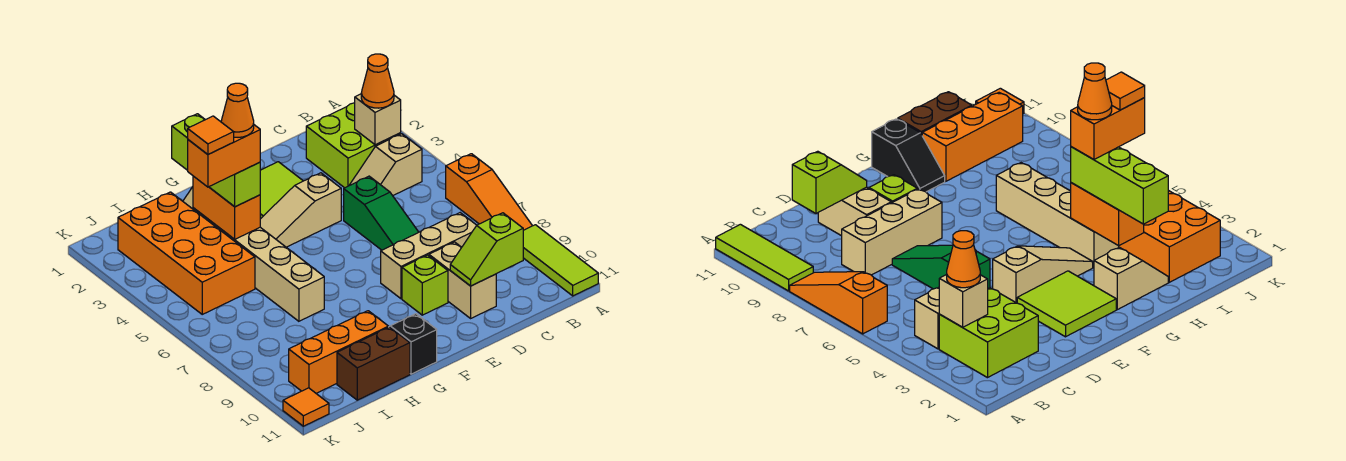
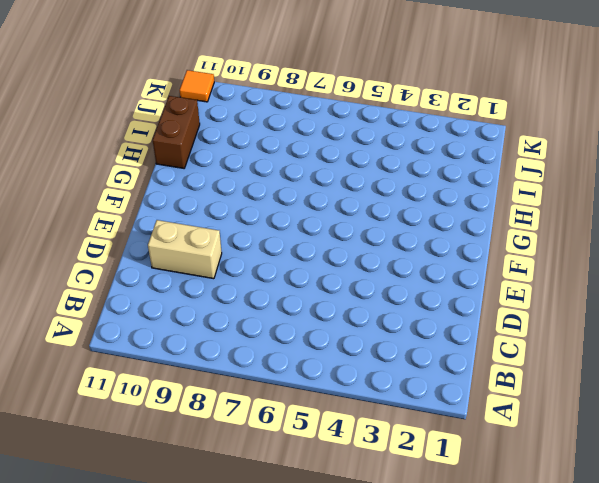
none -> orange slope A6:A8 level 1 top 6
none -> lime tile A9:A11 level 1
none -> lime brick B2:C3 level 1

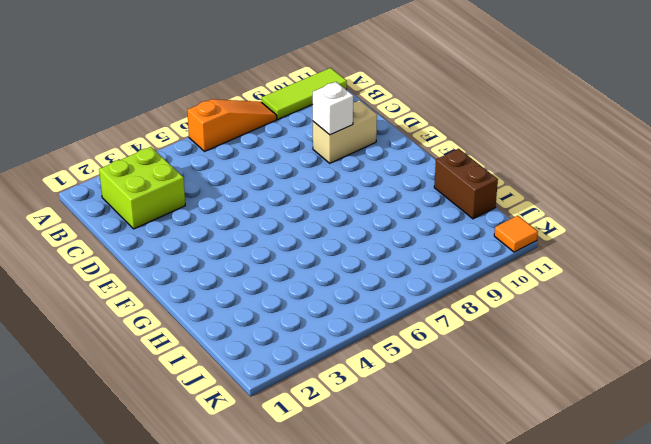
white brick D9 level 2 -> none
none -> tan slope B4:C4 level 1 top B
none -> tan brick C8:E8 level 1
none -> green slope D5:D7 level 1 top 5

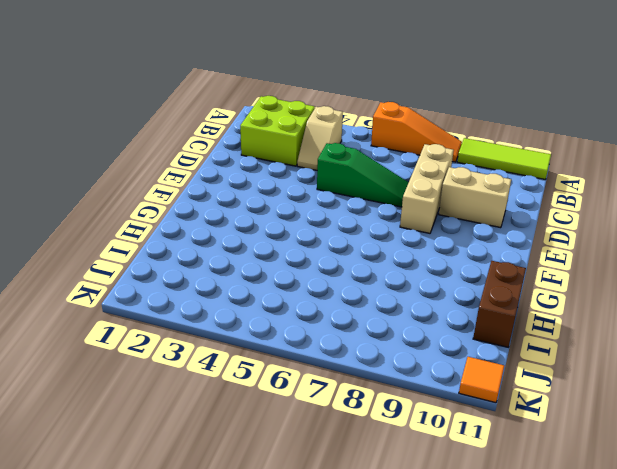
none -> lime tile E2:F3 level 1
none -> tan slope E4:G4 level 1 top E
none -> lime brick E9 level 1

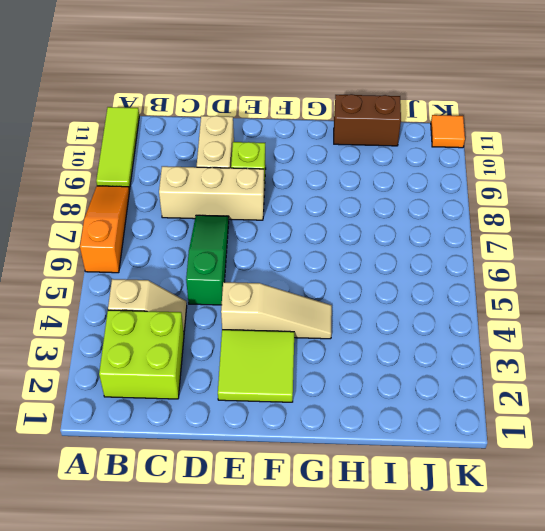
none -> tan slope G2:H2 level 1 top G
none -> black slope G10:G11 level 1 top 11
none -> tan brick H4:H7 level 1

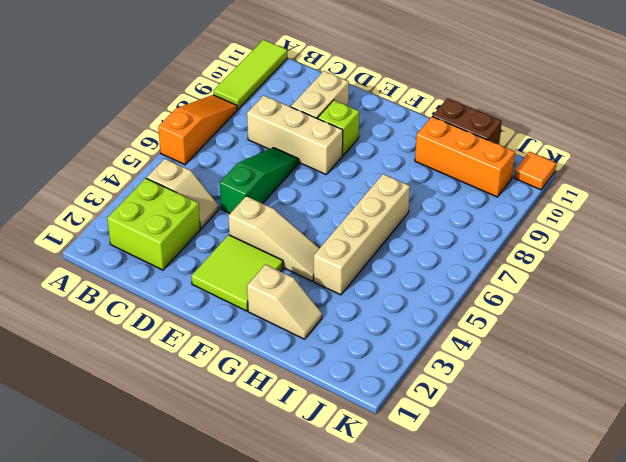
none -> black slope G10:G11 level 1 top 11
none -> orange brick I2:J5 level 1
none -> tan brick B3 level 2

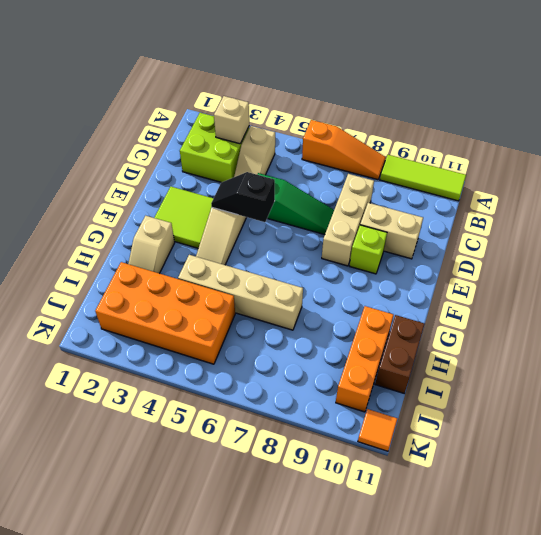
black slope E4:E5 level 2 top 5 -> black slope G10:G11 level 1 top 11
none -> lime slope C10:D10 level 2 top C
none -> orange brick H3:H4 level 2
none -> orange cone B3 level 3

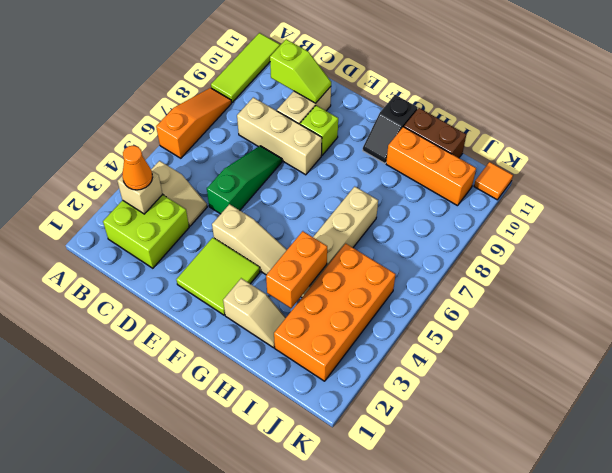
none -> lime brick H2:H4 level 3
none -> orange brick H4:I4 level 4
none -> orange cone H4 level 5

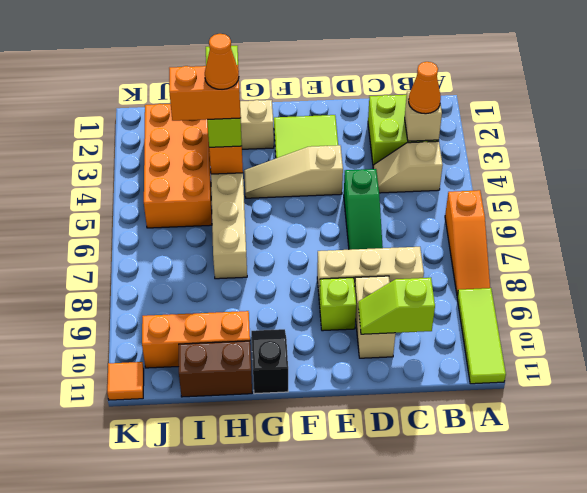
none -> orange tile I4 level 5

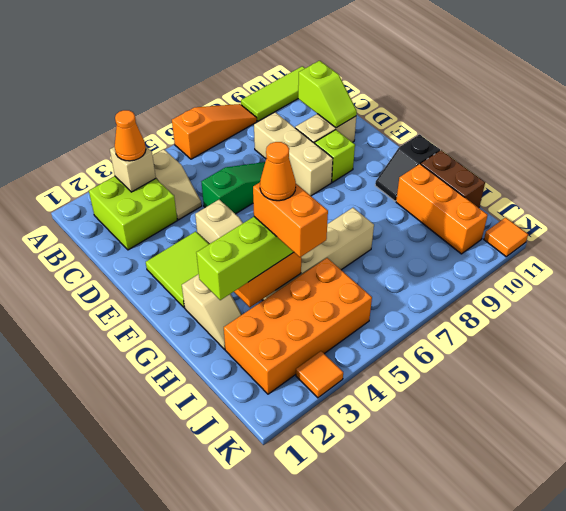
orange tile K3 level 1 -> orange tile I4 level 5

